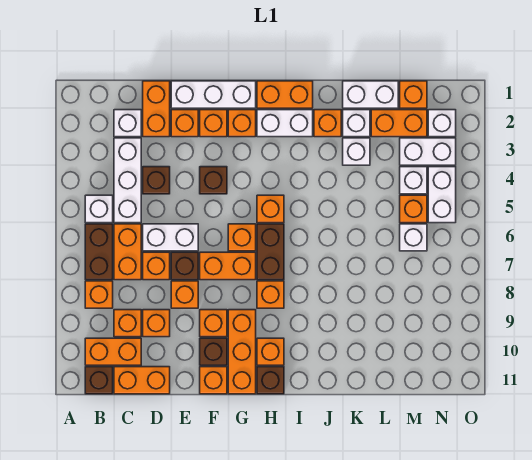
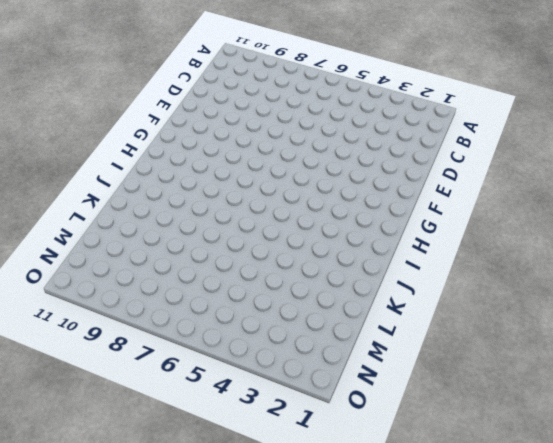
none -> white brick B5 level 1
none -> brown brick B6:B7 level 1
none -> orange brick B8 level 1
none -> orange brick B10:C10 level 1

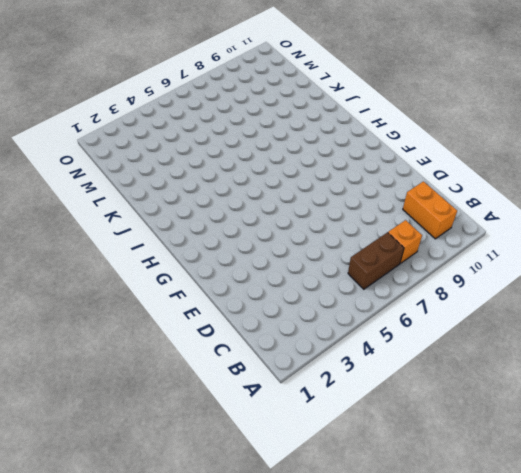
none -> white brick B5 level 1
none -> brown brick B11 level 1
none -> white brick C2 level 1
none -> white brick C3:C5 level 1

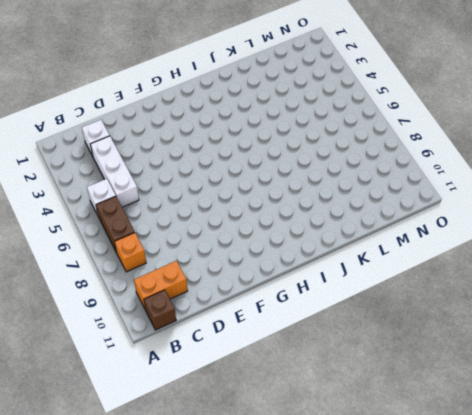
none -> orange brick C6:C7 level 1
none -> orange brick C9 level 1
none -> orange brick C11:D11 level 1
none -> orange brick D1:D2 level 1

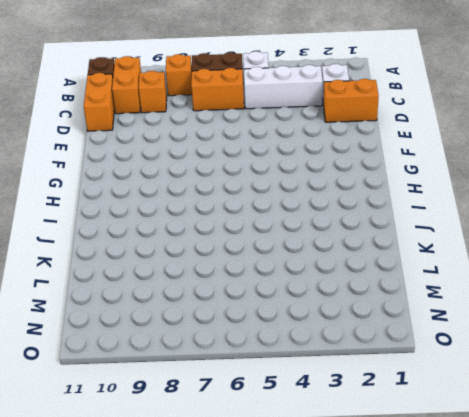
none -> brown brick D4 level 1
none -> white brick D6:E6 level 1
none -> orange brick D7 level 1
none -> orange brick D9 level 1

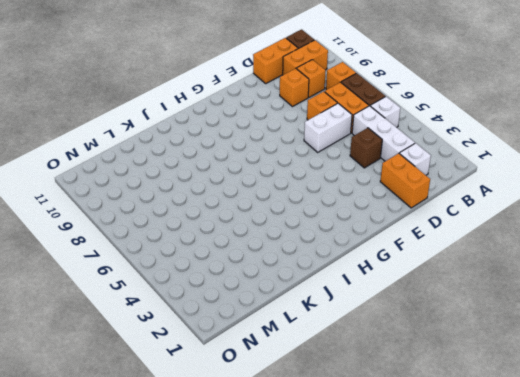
none -> white brick E1:G1 level 1
none -> orange brick E2 level 1
none -> brown brick E7 level 1
none -> orange brick E8 level 1

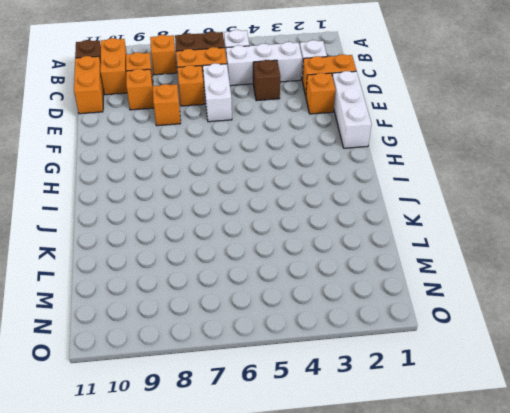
none -> brown brick E7 level 1
none -> orange brick F2 level 1
none -> brown brick F4 level 1
none -> orange brick F7:G7 level 1

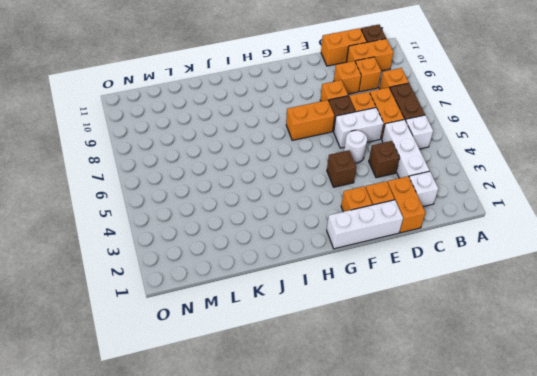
white round brick E5 level 1 -> none
none -> orange brick F9 level 1
none -> brown brick F10 level 1
none -> orange brick F11 level 1
none -> orange brick G2 level 1

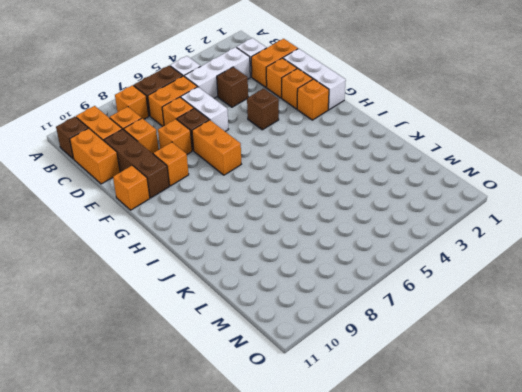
brown brick D10:F10 level 1 -> brown brick F10 level 1
none -> orange brick G6 level 1
none -> orange brick G9:G11 level 1
none -> orange brick H1:I1 level 1
none -> white brick H2:I2 level 1

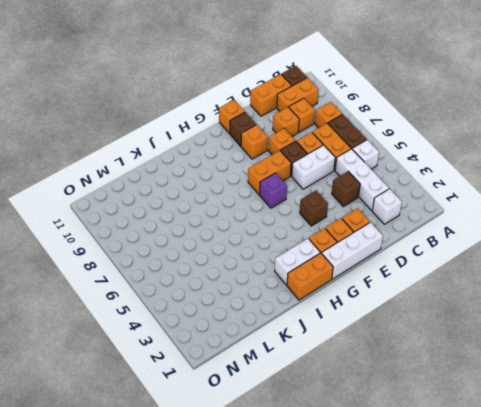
purple brick G6 level 1 -> orange brick G6 level 1
none -> orange brick D1:D2 level 1
none -> orange brick G9:G11 level 1
none -> orange brick H5 level 1
none -> brown brick H6:H7 level 1

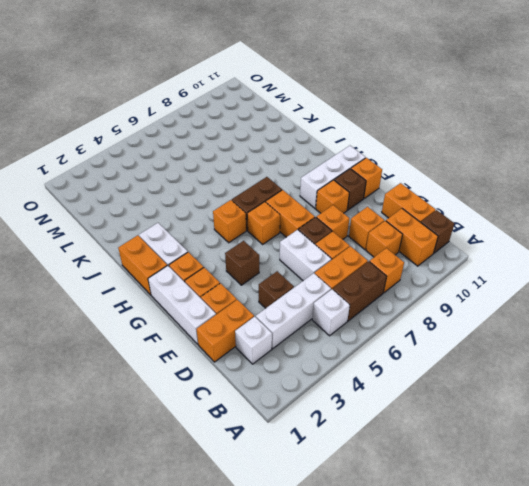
white brick G9:G11 level 1 -> orange brick G9:G11 level 1
none -> orange brick H8 level 1
none -> orange brick H10 level 1
none -> brown brick H11 level 1
none -> orange brick J2 level 1

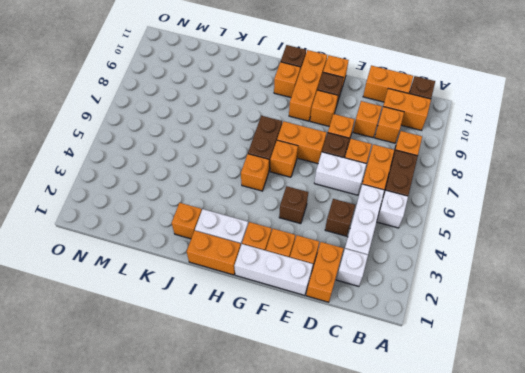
none -> orange brick H8 level 1
none -> white brick K1:L1 level 1
none -> white brick K2 level 1
none -> white brick K3 level 1

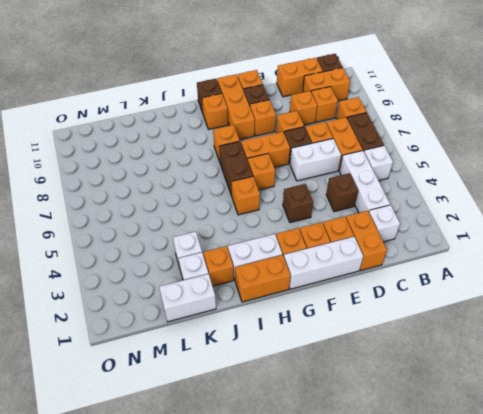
none -> orange brick L2:M2 level 1
none -> orange brick M1 level 1
none -> white brick M3:N3 level 1
none -> white brick M4 level 1

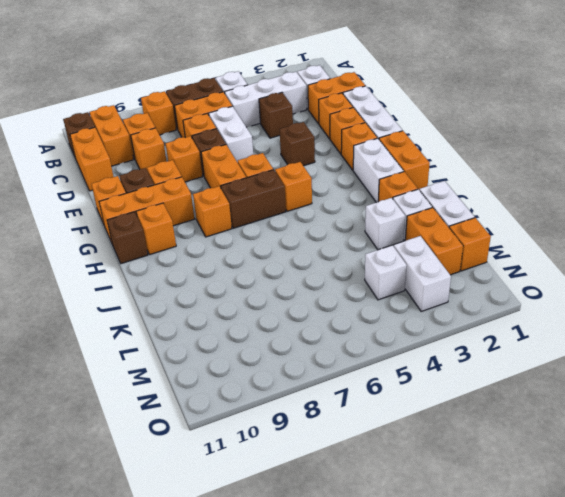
none -> orange brick M5 level 1
none -> white brick M6 level 1
none -> white brick N2 level 1
none -> white brick N4:N5 level 1

